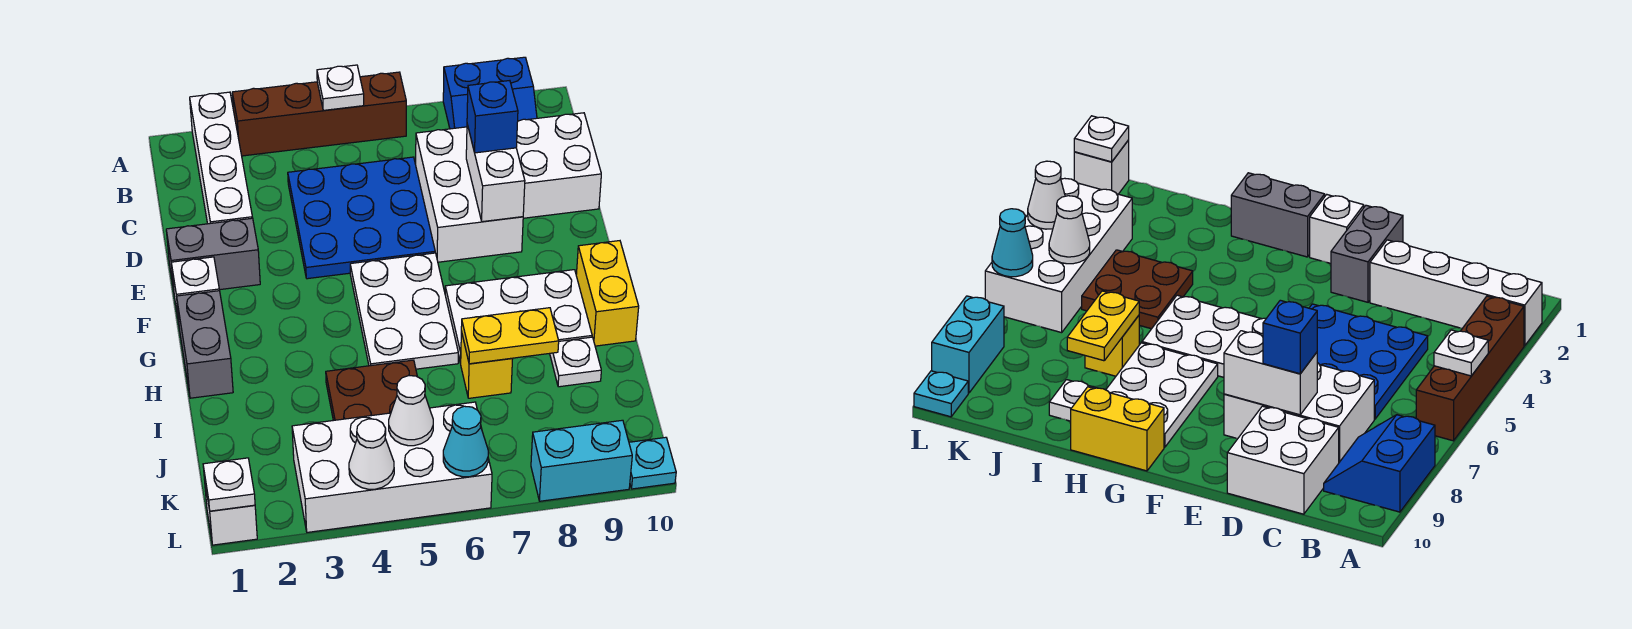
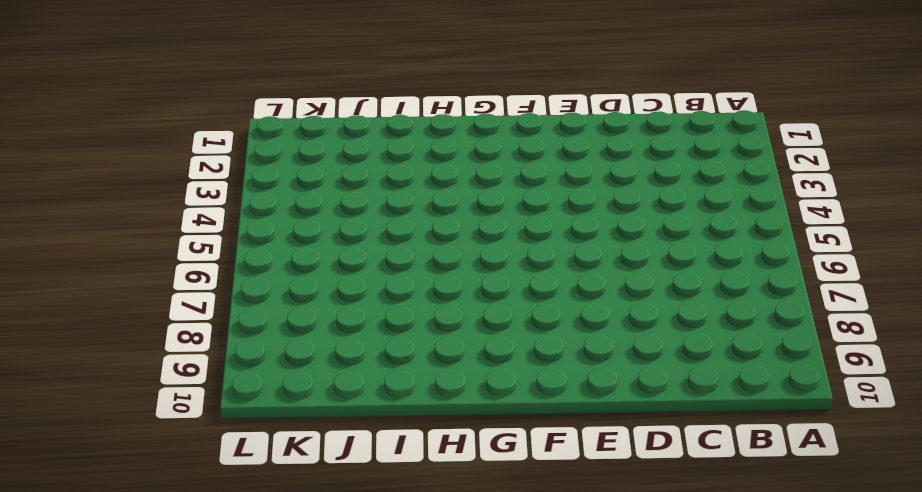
none -> white brick A2:D2 level 1
none -> brown brick A3:A6 level 1
none -> blue slope A8:B9 level 1 top A

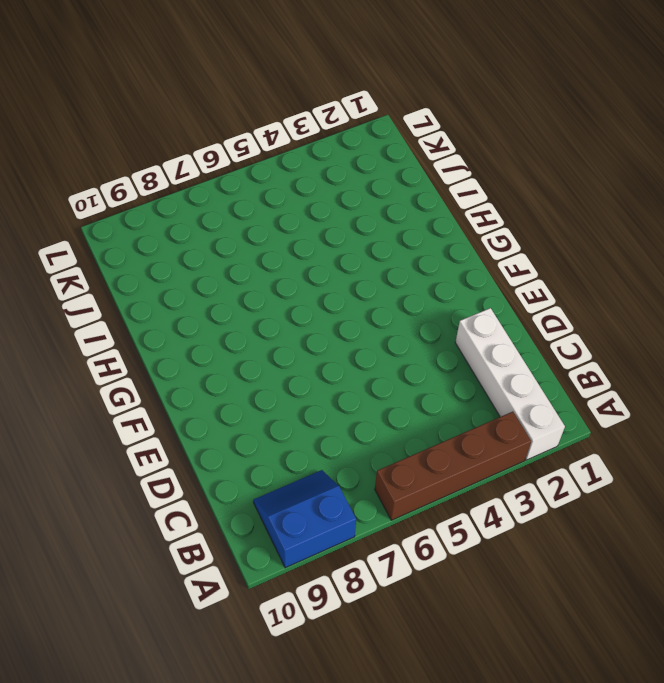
none -> blue plate C4:E6 level 1
none -> white brick C7:E8 level 1
none -> white brick C9:D10 level 1

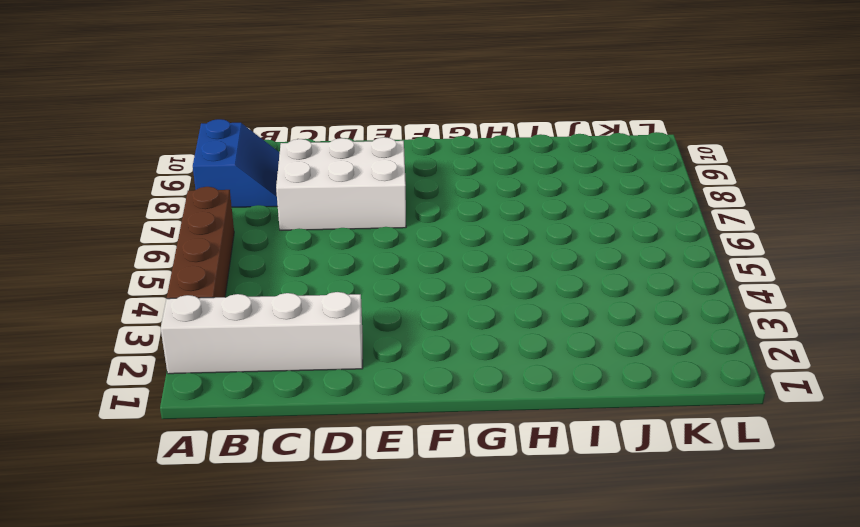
none -> blue plate C4:E6 level 1
none -> white brick C9:D10 level 1
none -> grey brick E1:E2 level 1

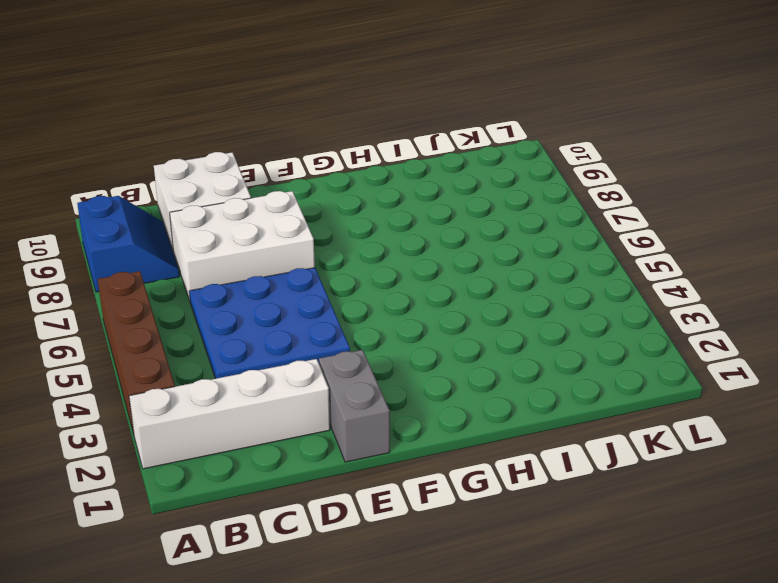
none -> white brick F1 level 1
none -> white plate F5:H6 level 1
none -> grey brick G1:H1 level 1

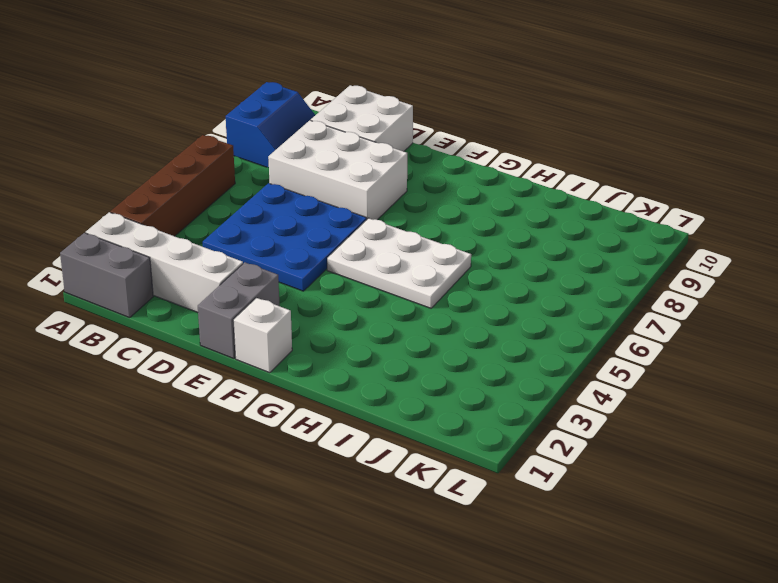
grey brick A1:B1 level 1 -> grey brick G1:H1 level 1
none -> white plate G7:H9 level 1
none -> yellow brick G10:H10 level 1
none -> brown plate I4:J5 level 1

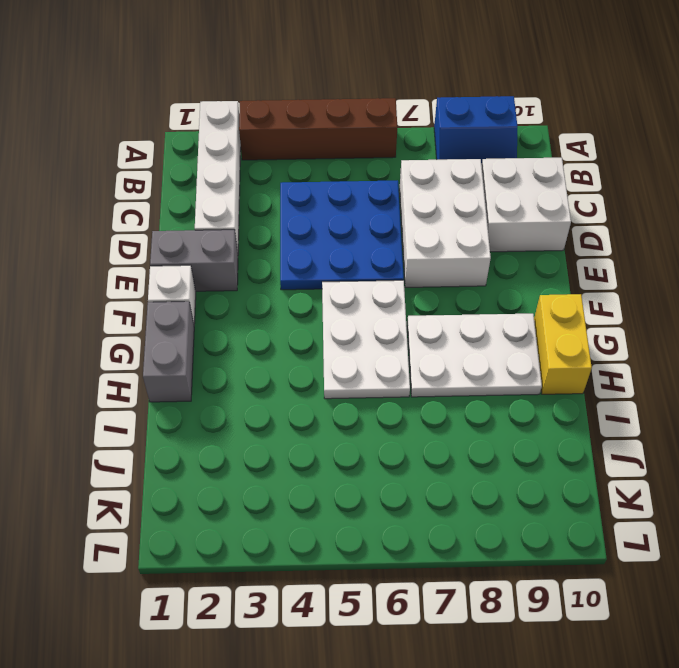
none -> brown plate I4:J5 level 1
none -> yellow brick I7 level 1
none -> white plate I9 level 1

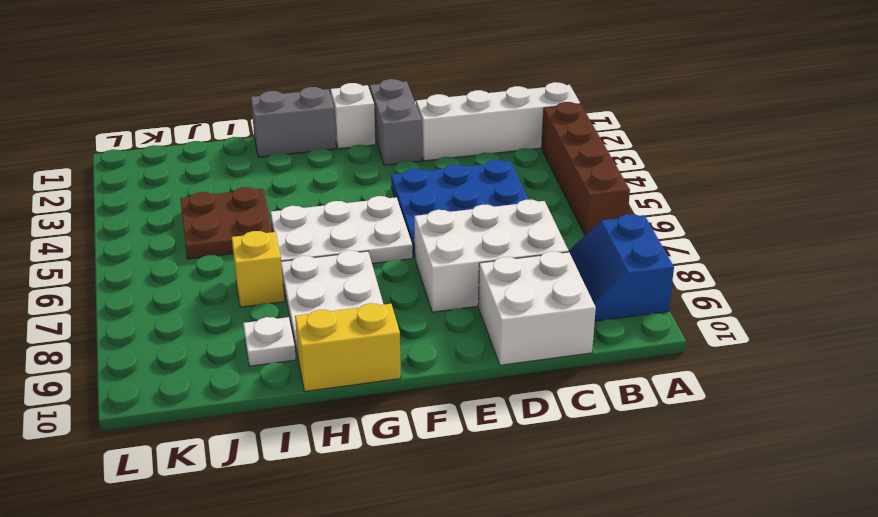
none -> white brick K3:L6 level 1
none -> white brick L1 level 1
none -> cyan brick L8:L9 level 1

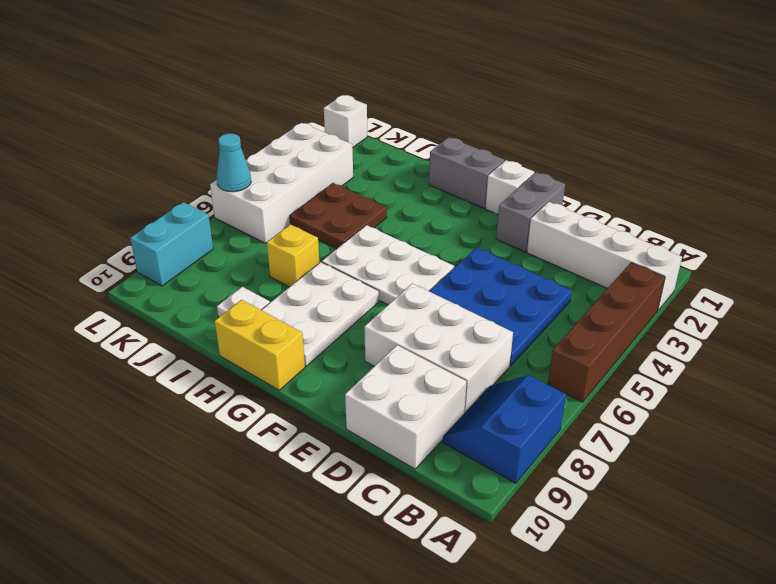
none -> cyan plate L10 level 1
none -> white plate A5 level 2
none -> white brick D8:E8 level 2

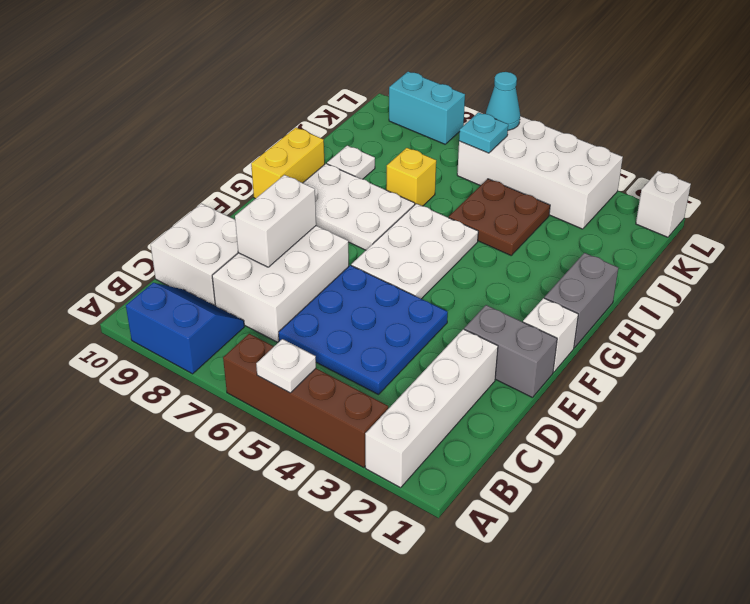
cyan plate K6 level 2 -> cyan plate L10 level 1
none -> yellow plate I7:I8 level 2
none -> white cone K5 level 2
none -> white plate L1 level 2

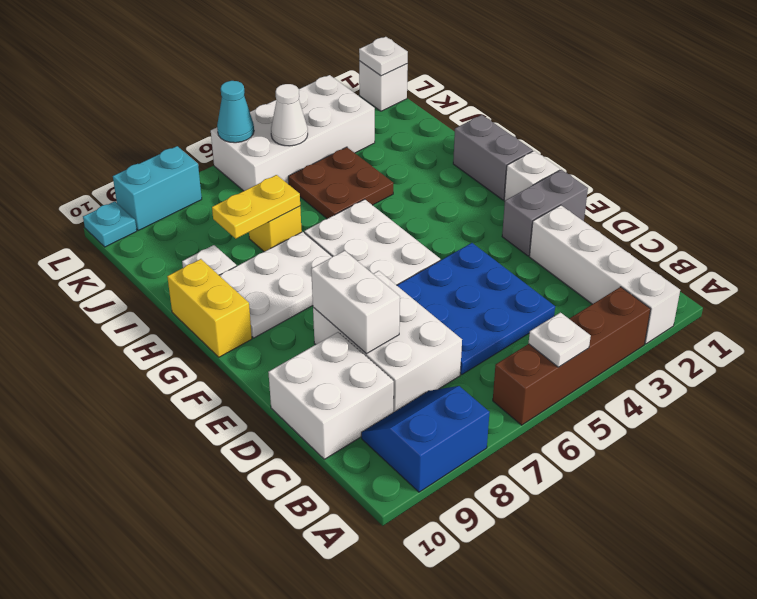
none -> white cone L4 level 2
none -> blue brick D8 level 3

